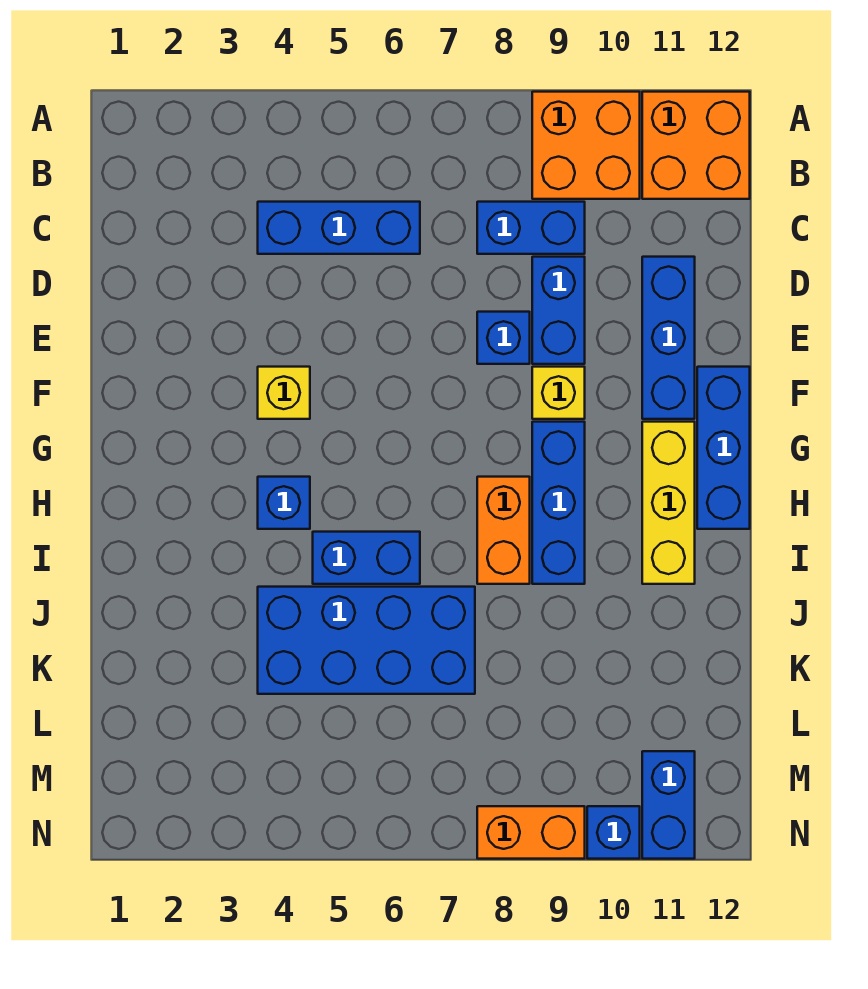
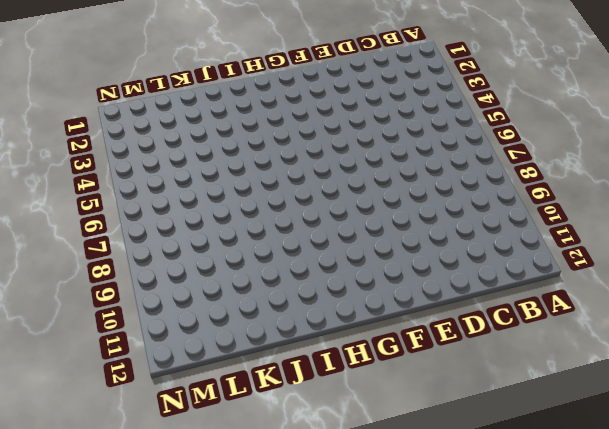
none -> orange brick A9:B10 level 1
none -> orange brick A11:B12 level 1
none -> blue brick C4:C6 level 1

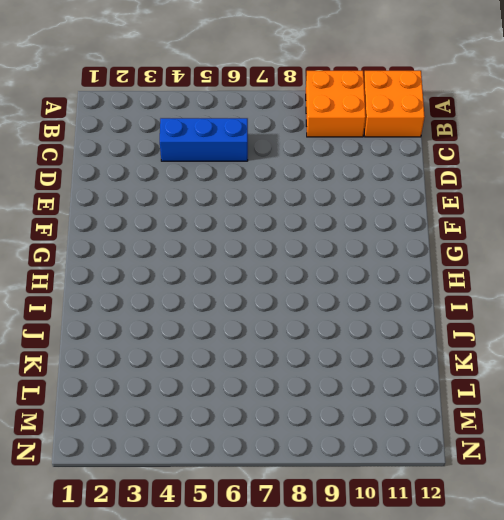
none -> blue brick C8:C9 level 1
none -> blue brick D9:E9 level 1
none -> blue brick D11:F11 level 1

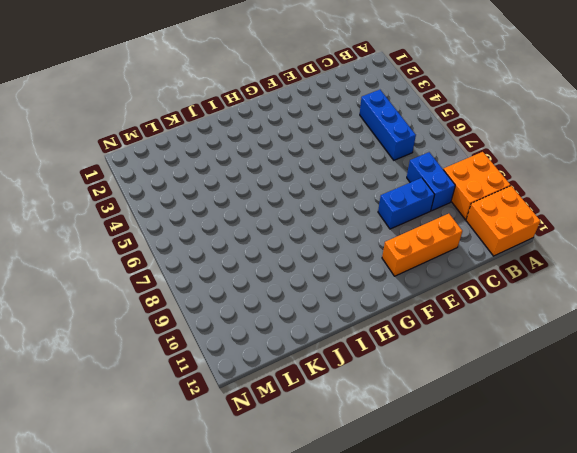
orange brick D11:F11 level 1 -> blue brick D11:F11 level 1
none -> blue brick E8 level 1
none -> yellow brick F4 level 1
none -> yellow brick F9 level 1

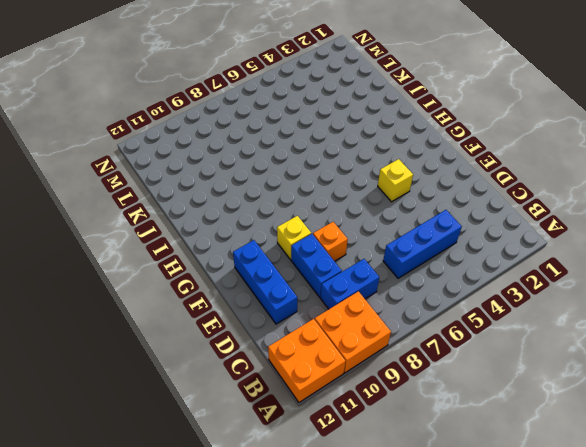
orange brick E8 level 1 -> blue brick E8 level 1
none -> blue brick F12:H12 level 1
none -> blue brick G9:I9 level 1
none -> yellow brick G11:I11 level 1

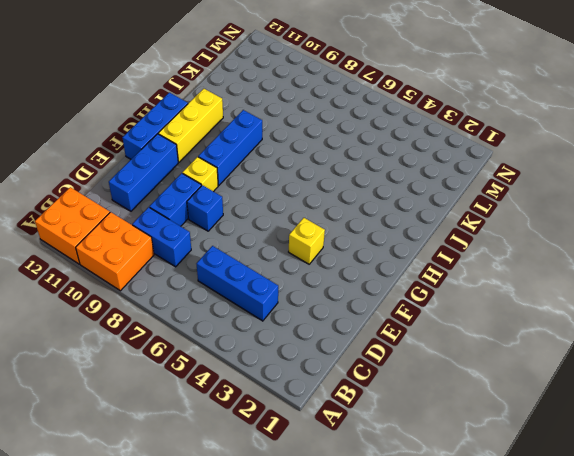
none -> blue brick H4 level 1
none -> orange brick H8:I8 level 1
none -> blue brick I5:I6 level 1

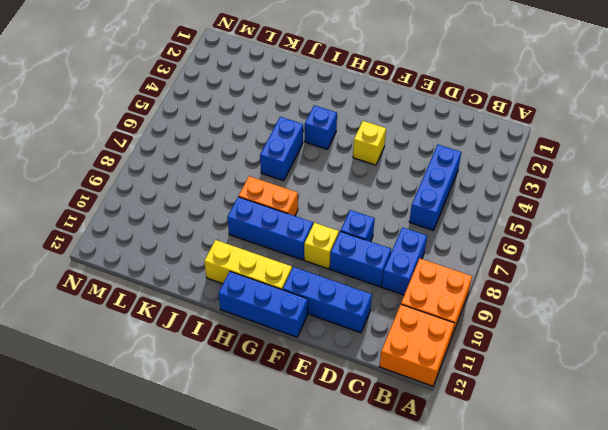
none -> blue brick J4:K7 level 1
none -> blue brick M11:N11 level 1
none -> orange brick N8:N9 level 1

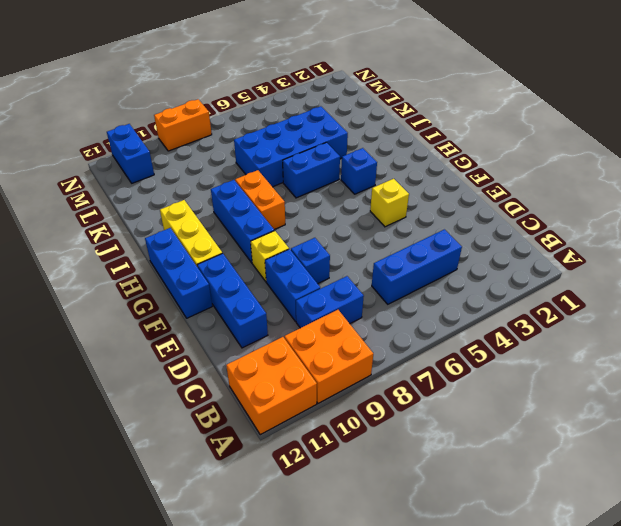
none -> blue brick N10 level 1

